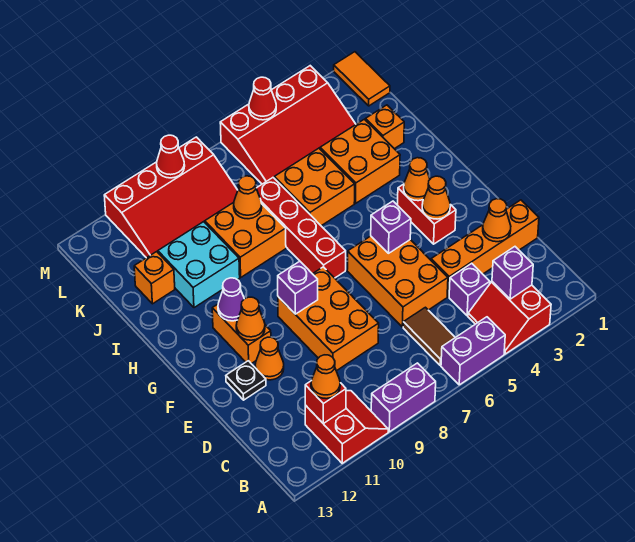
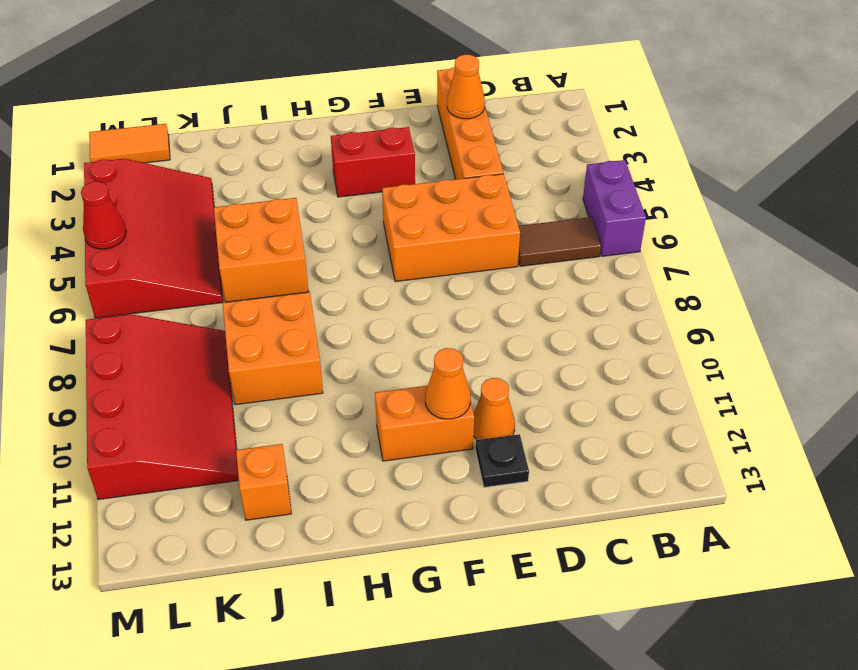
none -> red slope A3:B4 level 1 top 3
none -> purple brick A8:A9 level 1
none -> red slope A10:B11 level 1 top 11
none -> purple brick C4 level 1

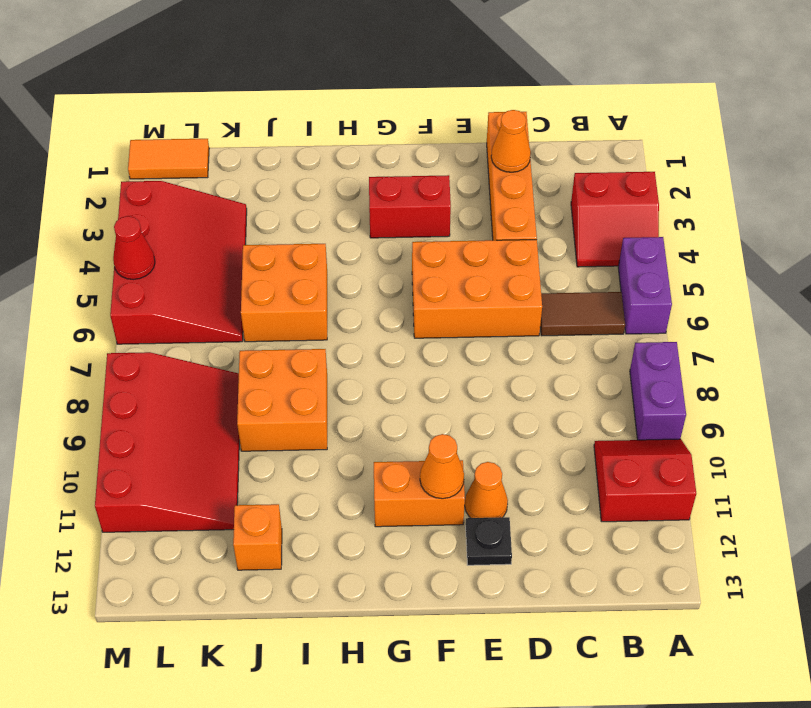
none -> purple brick C4 level 1
none -> orange brick D8:F9 level 1
none -> red brick G7:J7 level 1
none -> orange brick I3:J4 level 1

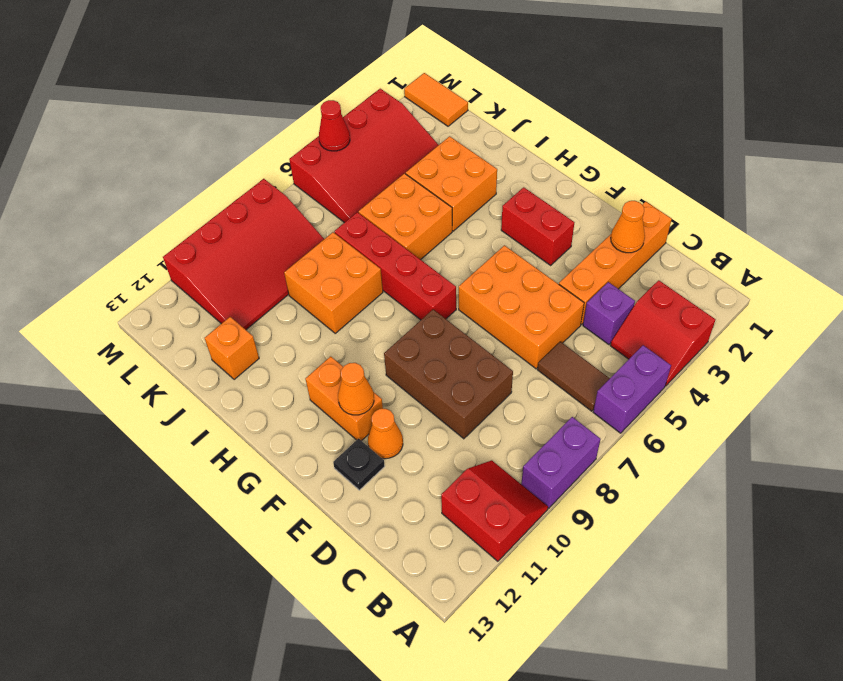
brown brick D8:F9 level 1 -> orange brick D8:F9 level 1
none -> cyan brick I10:J11 level 1
none -> orange brick J2 level 1
none -> purple brick B3 level 2
none -> red brick B11 level 2

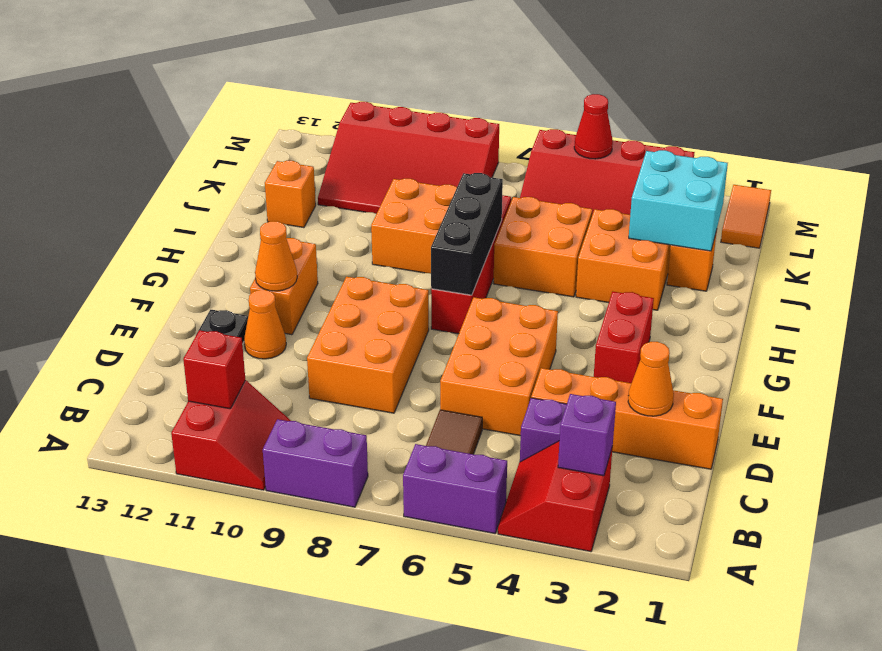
black brick G7:I7 level 2 -> none
cyan brick J2:K3 level 2 -> cyan brick I10:J11 level 1
none -> orange cone F3 level 2
none -> purple brick F5 level 2
none -> purple brick F9 level 2
none -> orange cone G3 level 2

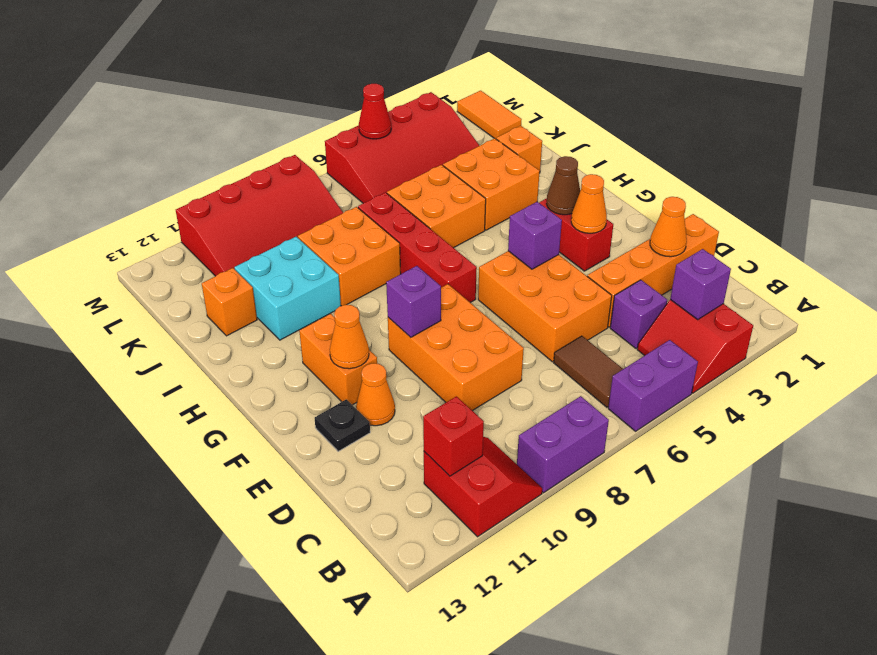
brown cone G3 level 2 -> orange cone G3 level 2
none -> purple cone G11 level 2
none -> orange cone J8 level 2
none -> red cone M9 level 2
none -> orange cone B11 level 3

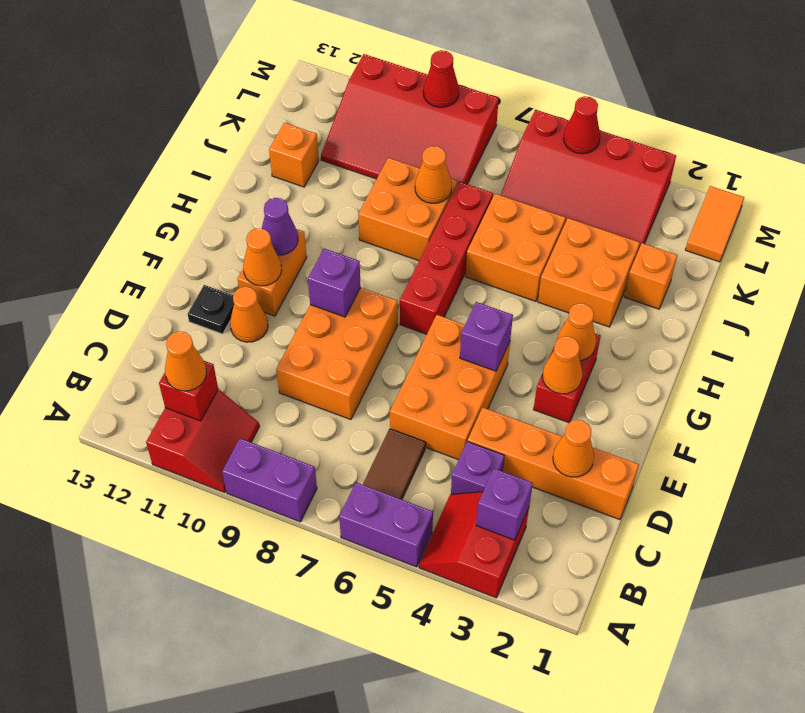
none -> cyan brick I10:J11 level 1

